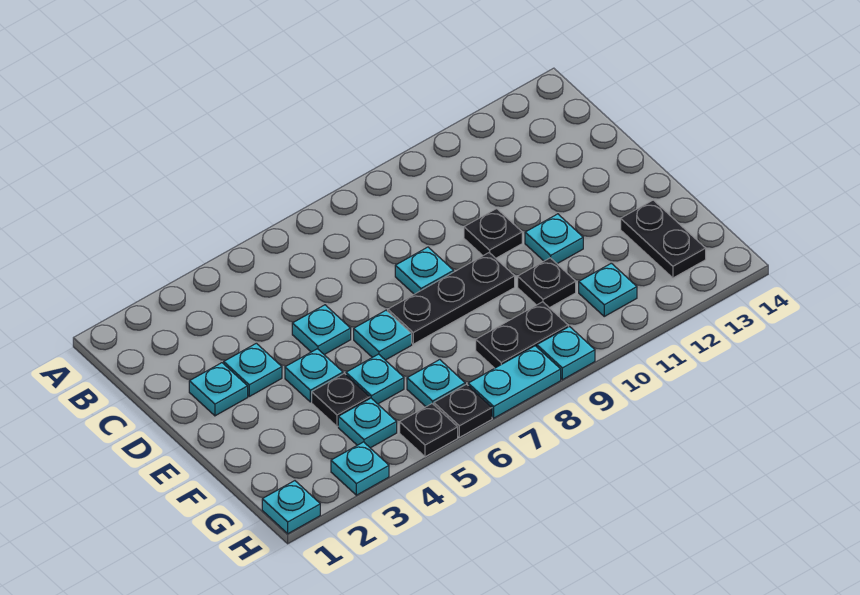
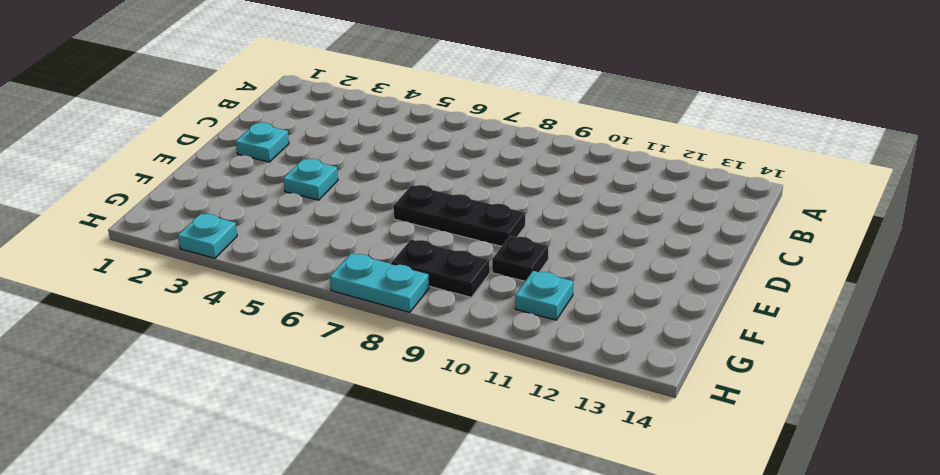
none -> cyan plate D3 level 1
none -> cyan plate D5 level 1
none -> cyan plate D8 level 1

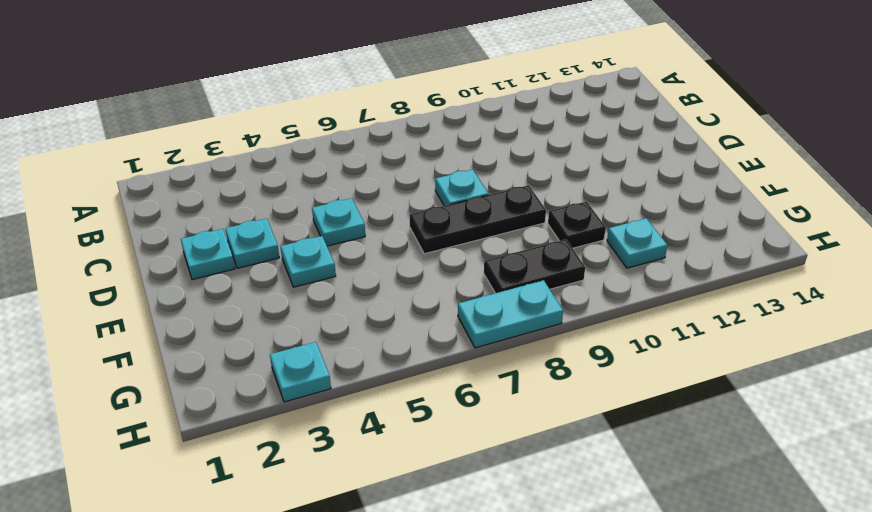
none -> black plate D10 level 1
none -> cyan plate E6 level 1
none -> cyan plate E11 level 1

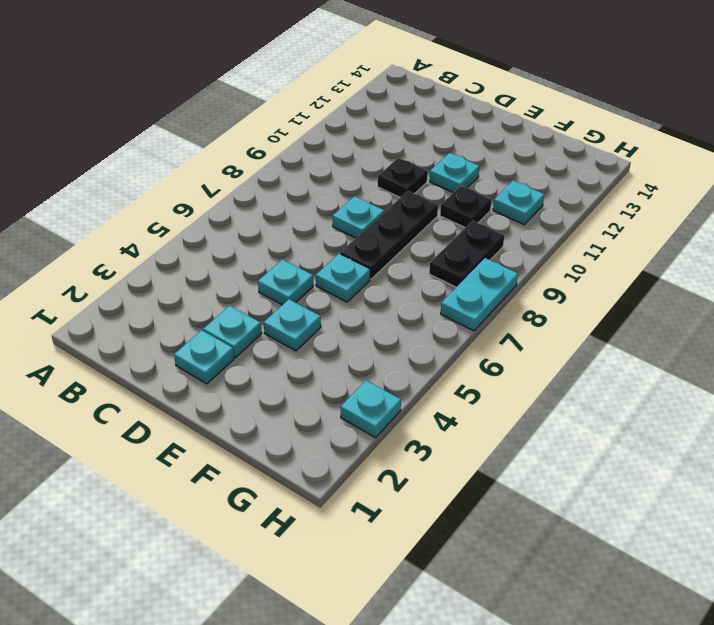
none -> black plate F4 level 1
none -> cyan plate F5 level 1
none -> black plate F13:G13 level 1

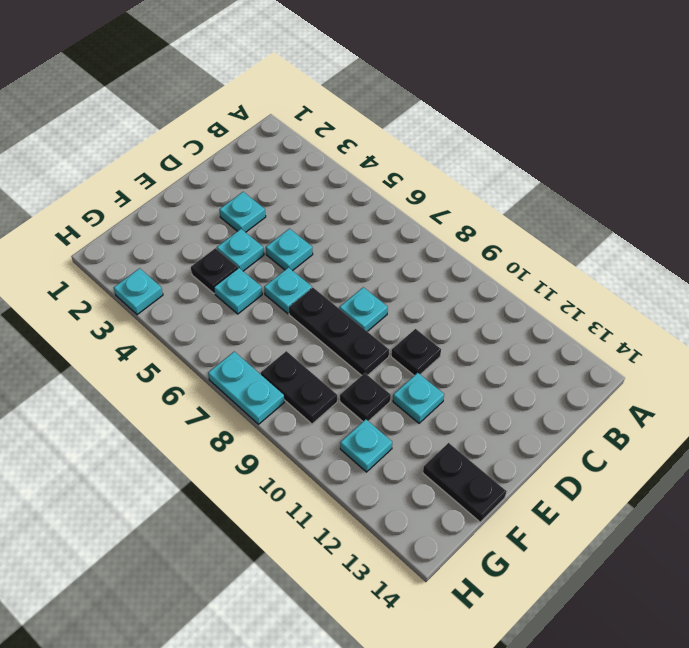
black plate F13:F14 level 1 -> black plate F13:G13 level 1
none -> cyan plate D2 level 1
none -> cyan plate G4 level 1
none -> cyan plate G6 level 1

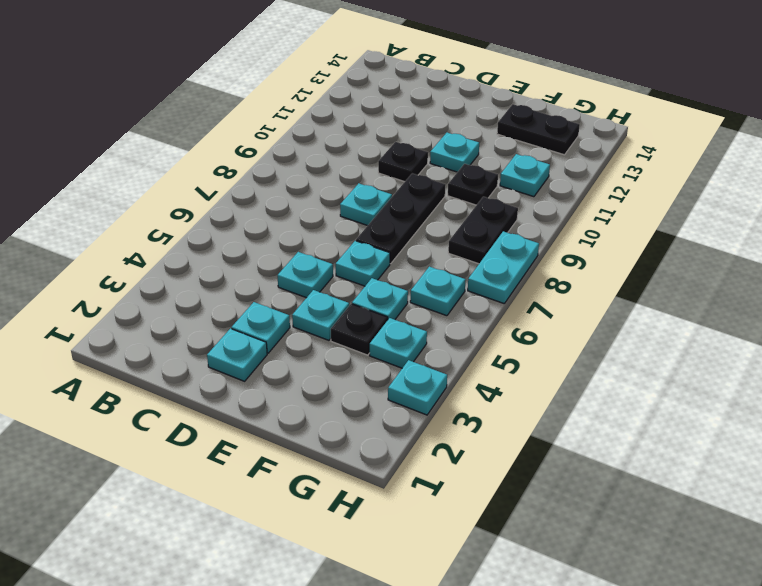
none -> cyan plate H1 level 1
none -> black plate H5 level 1
none -> black plate H6 level 1

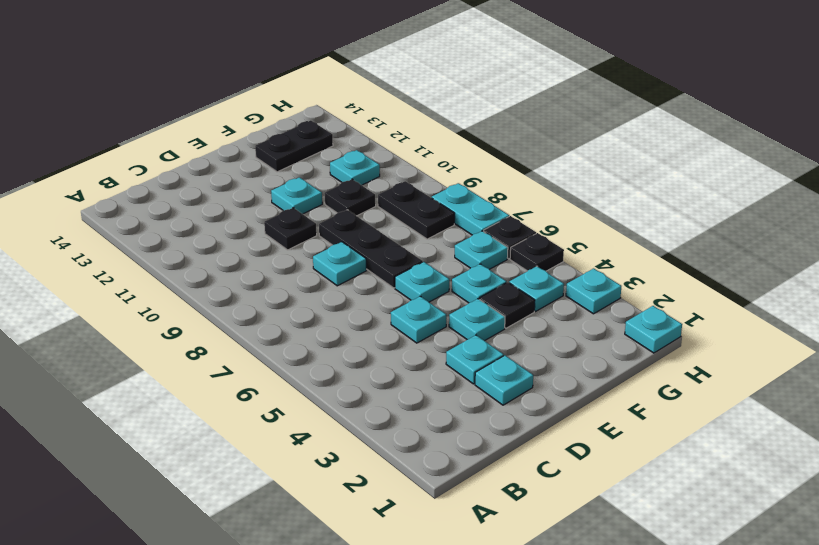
none -> cyan plate H9 level 1

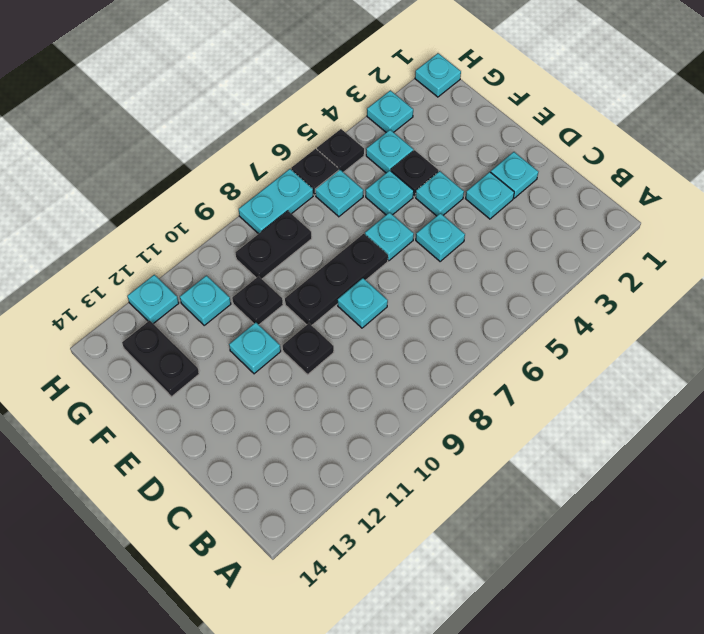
cyan plate H12 level 1 -> cyan plate H9 level 1

